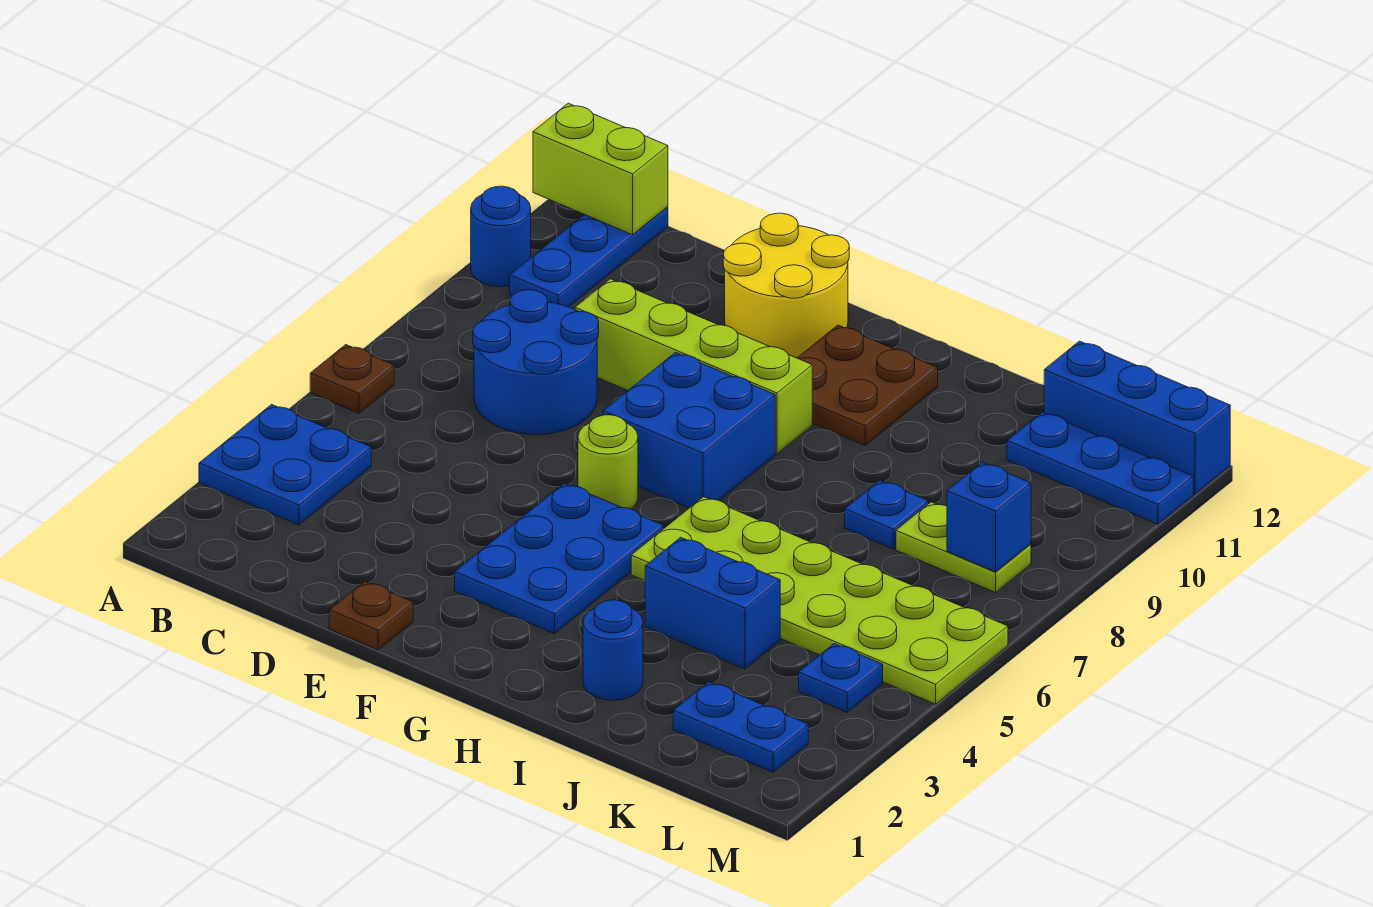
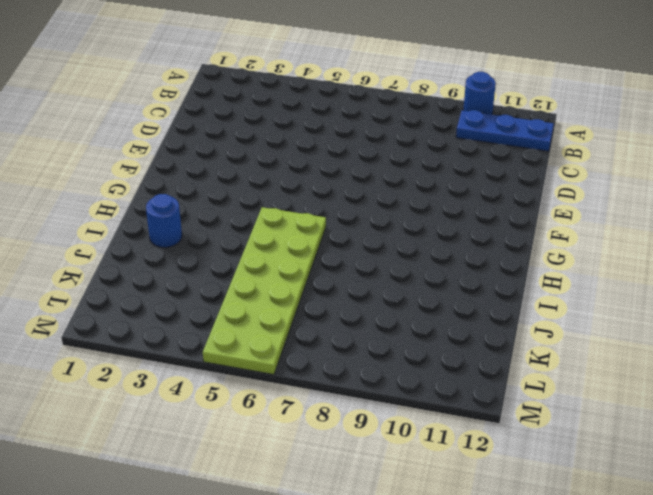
none -> blue plate A3:B4 level 1
none -> brown plate A6 level 1
none -> blue round brick C7:D8 level 1

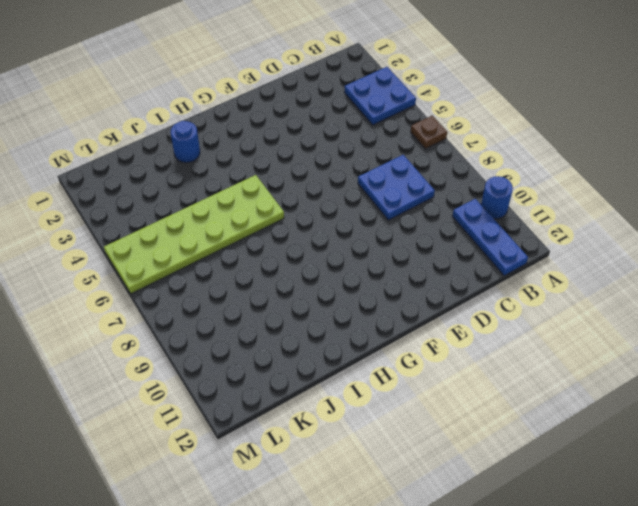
blue plate C7:D8 level 1 -> blue round brick C7:D8 level 1
none -> lime brick D9:G9 level 1
none -> brown plate E1 level 1
none -> yellow round brick E11:F12 level 1

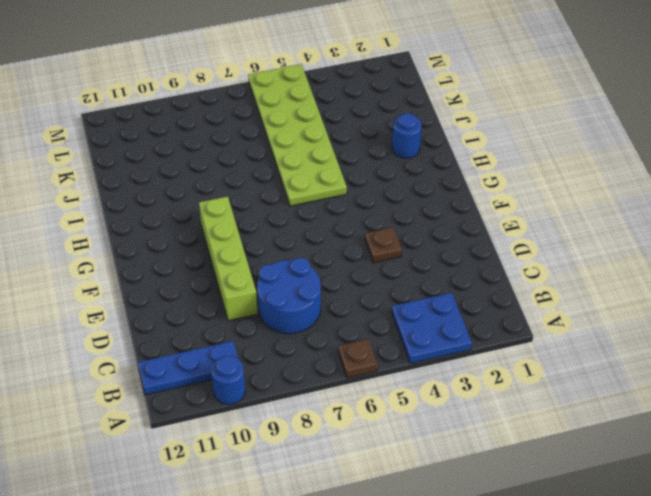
brown plate E4 level 1 -> brown plate E1 level 1
none -> yellow round brick E11:F12 level 1
none -> blue plate F3:G5 level 1
none -> lime round brick F6 level 1

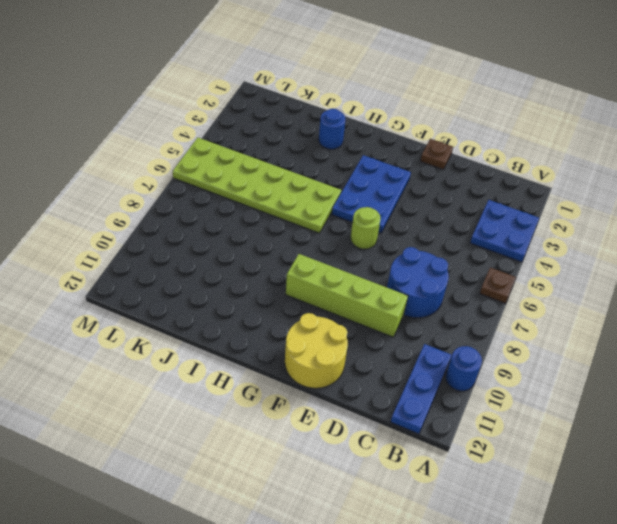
none -> blue brick F7:G8 level 1
none -> brown plate G10:H11 level 1
none -> blue brick I4:J4 level 1

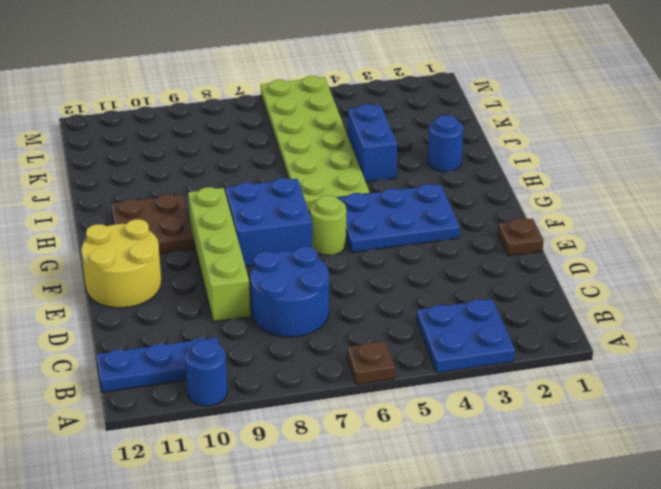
none -> blue plate J8 level 1
none -> blue plate K2:L2 level 1
none -> lime plate K8:L8 level 1

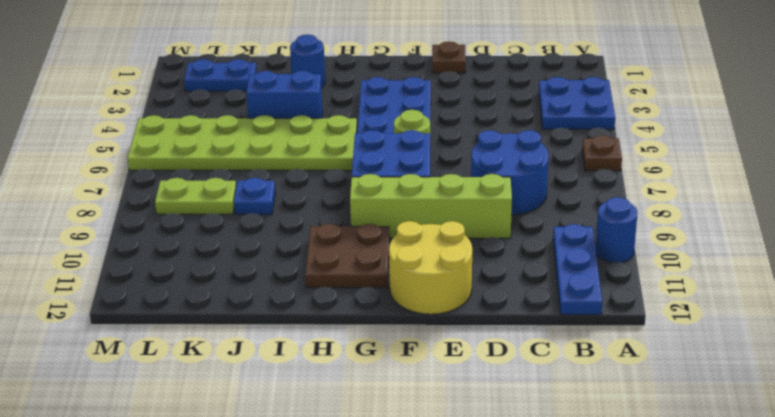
none -> blue plate K11:M11 level 1
none -> blue brick K12:M12 level 1
none -> blue plate L4 level 1

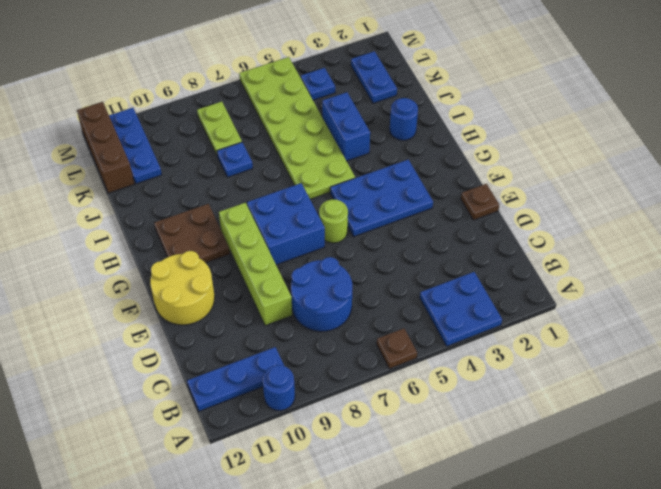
brown brick K12:M12 level 1 -> blue brick K12:M12 level 1
none -> lime brick A12:B12 level 2
none -> blue brick L8 level 2

